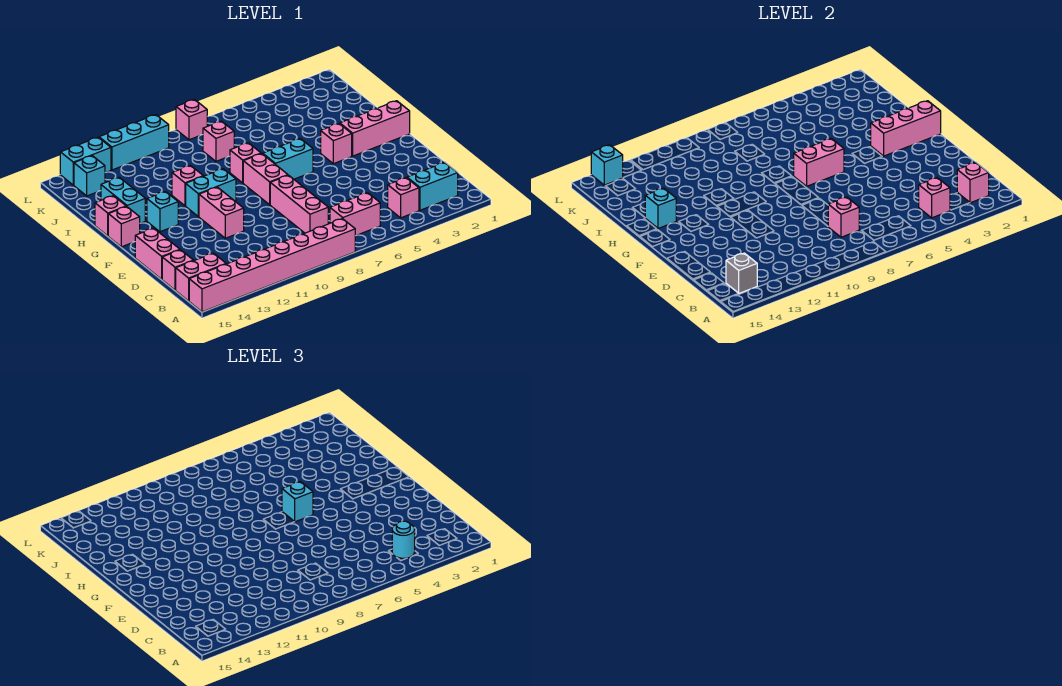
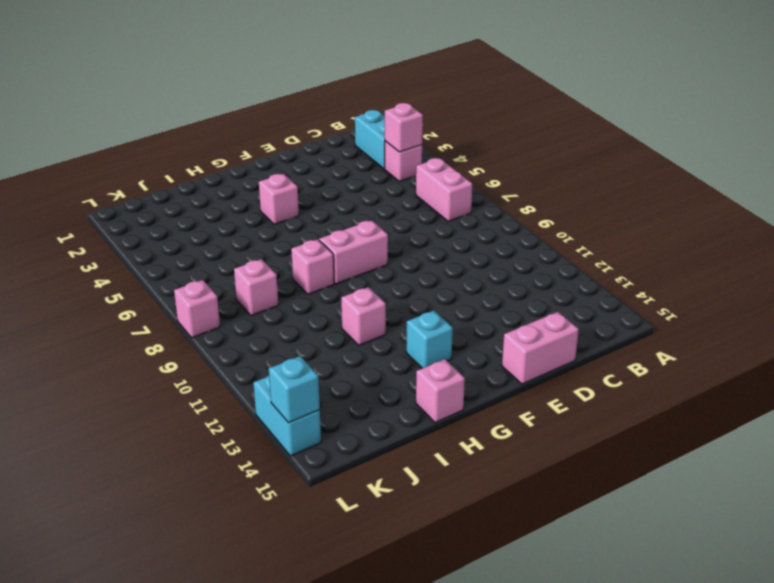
none -> pink brick A8:A15 level 1
none -> pink brick B14:B15 level 1
none -> pink brick C8:E8 level 1
none -> pink brick C15 level 1

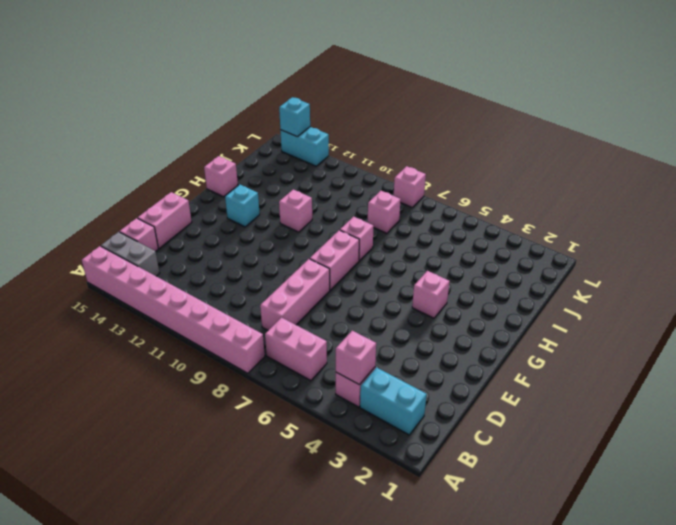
grey brick B14:B15 level 1 -> pink brick B14:B15 level 1
none -> pink brick E11:F11 level 1
none -> pink brick G1:G3 level 1
none -> cyan brick G6:G7 level 1
none -> cyan brick G10:G11 level 1

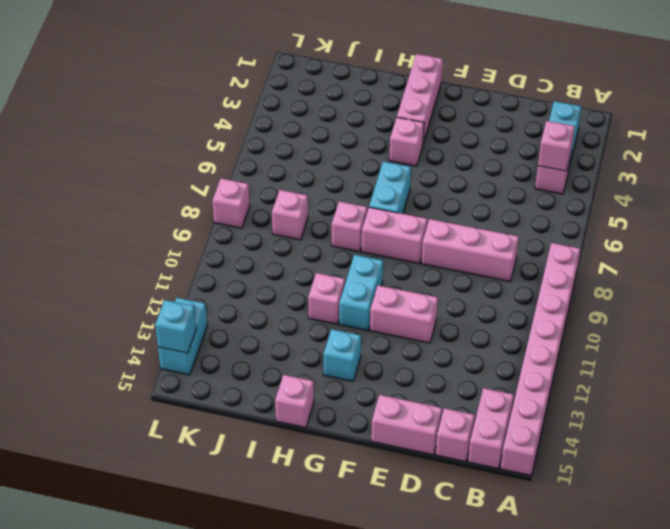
none -> pink brick B6:B7 level 1
none -> pink brick G15 level 1
none -> cyan brick H14:I14 level 1
none -> cyan brick K14 level 1

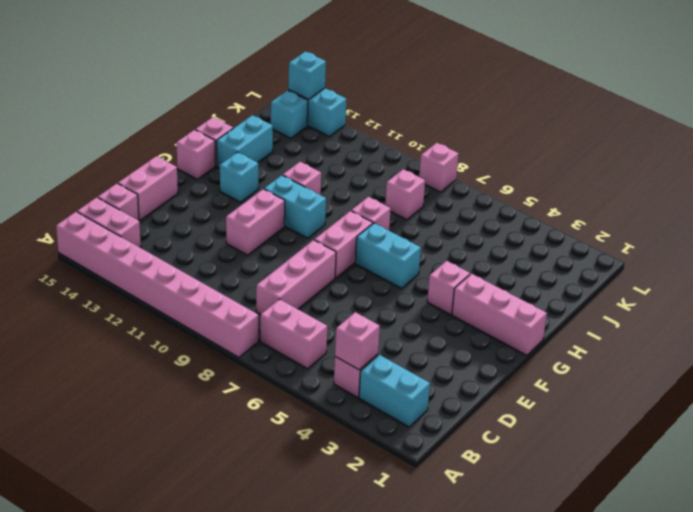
none -> cyan brick L10:L12 level 1
none -> pink brick B2 level 2
none -> grey brick B14 level 2
none -> pink brick C8 level 2

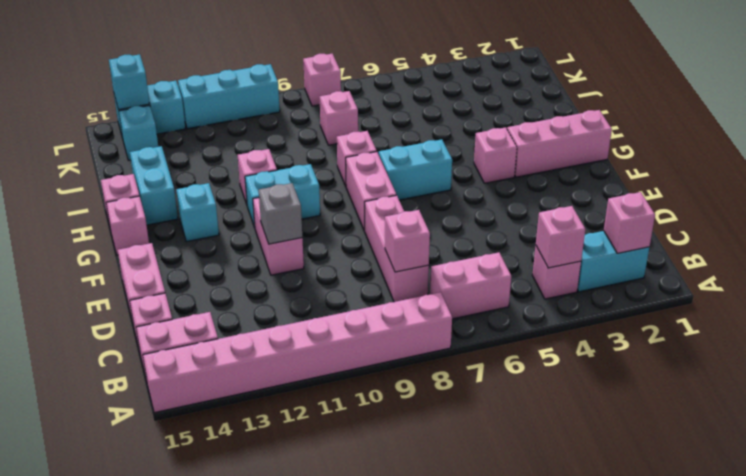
grey brick E11 level 2 -> grey brick B14 level 2
none -> pink brick G1:G3 level 2
none -> pink brick G6:G7 level 2
none -> cyan brick H14 level 2
none -> cyan round brick B4 level 3

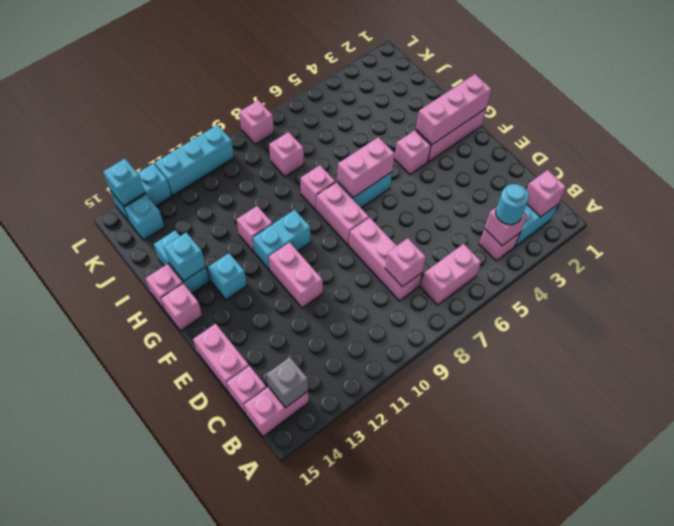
none -> pink brick A8:A15 level 1
none -> cyan brick G6 level 3

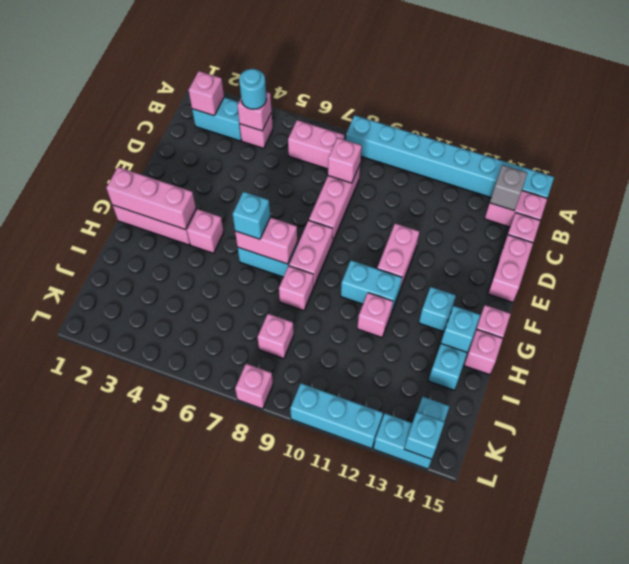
cyan brick A8:A15 level 1 -> pink brick A8:A15 level 1

